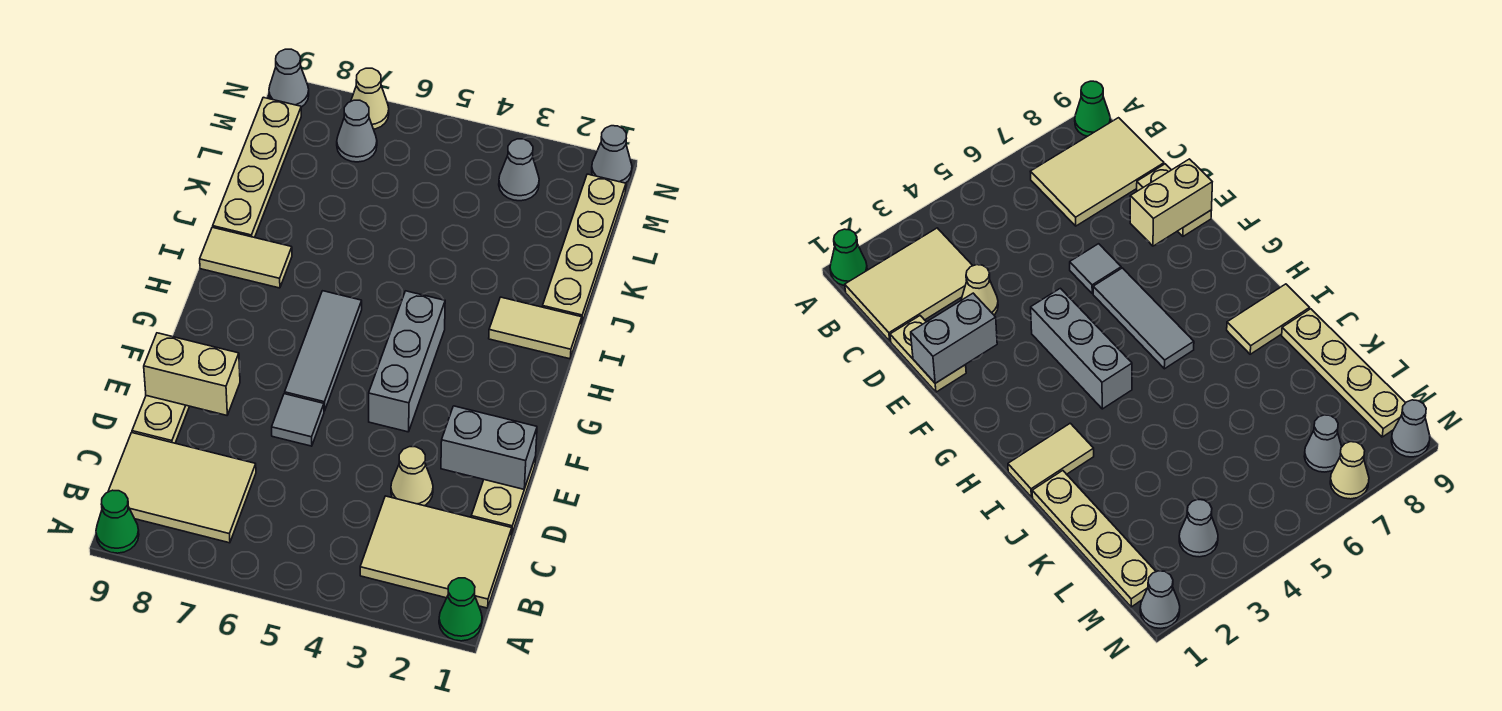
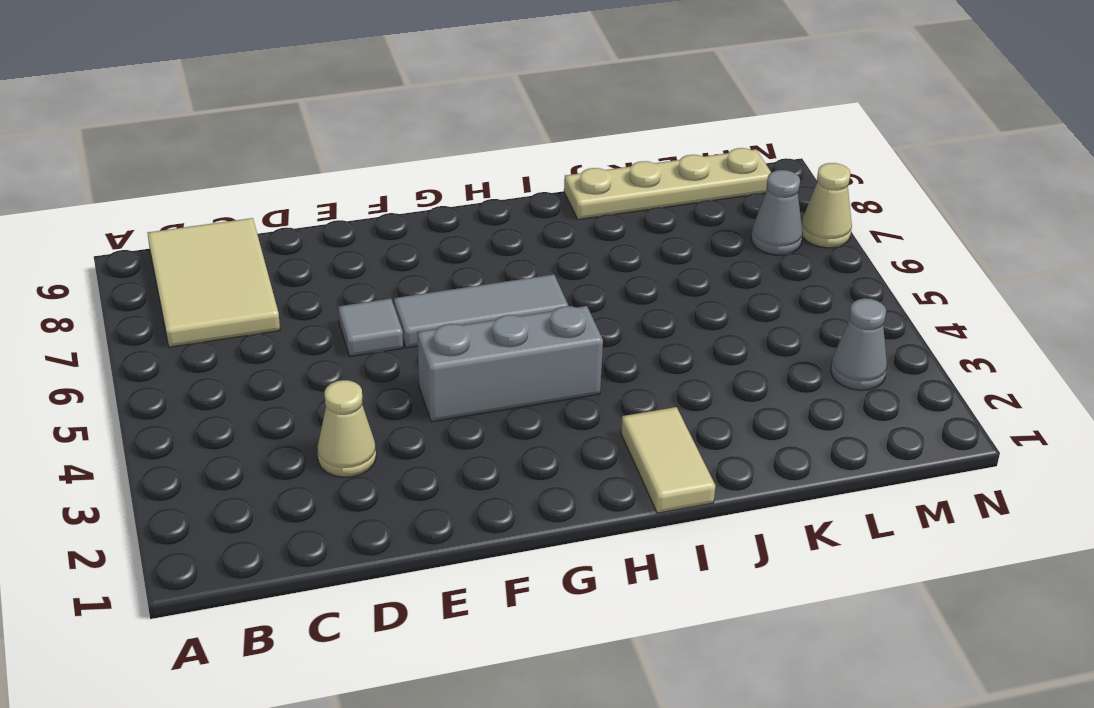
none -> green cone A1 level 1
none -> green cone A9 level 1
none -> tan tile B1:C3 level 1

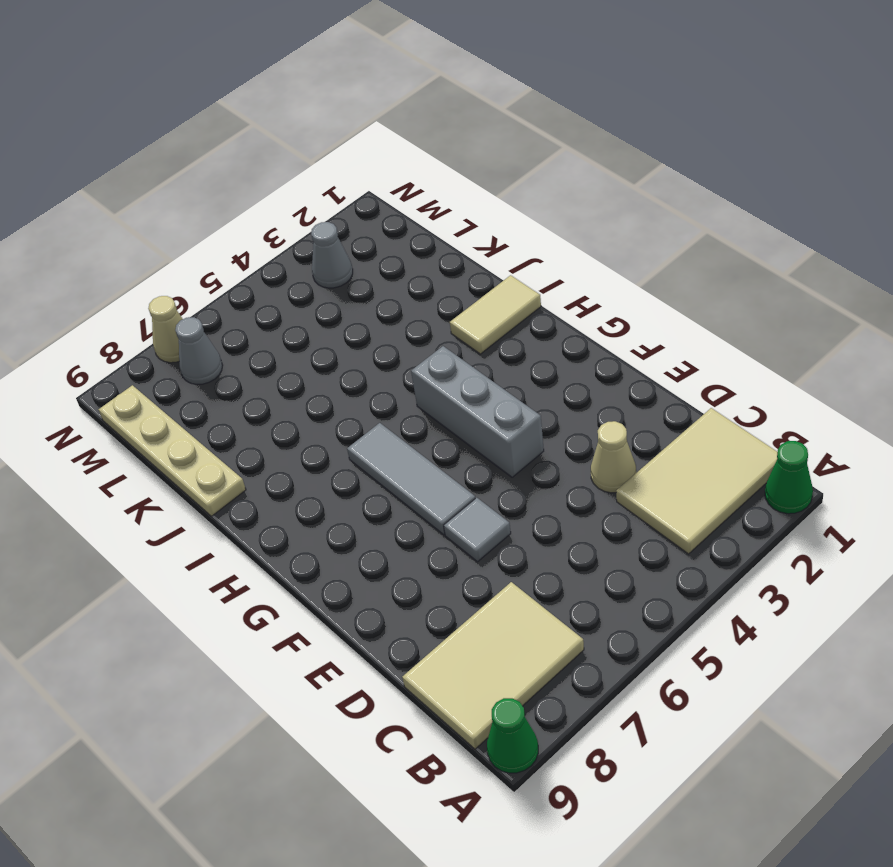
none -> tan plate D1:E1 level 1
none -> tan plate D9:E9 level 1
none -> tan tile I8:I9 level 1

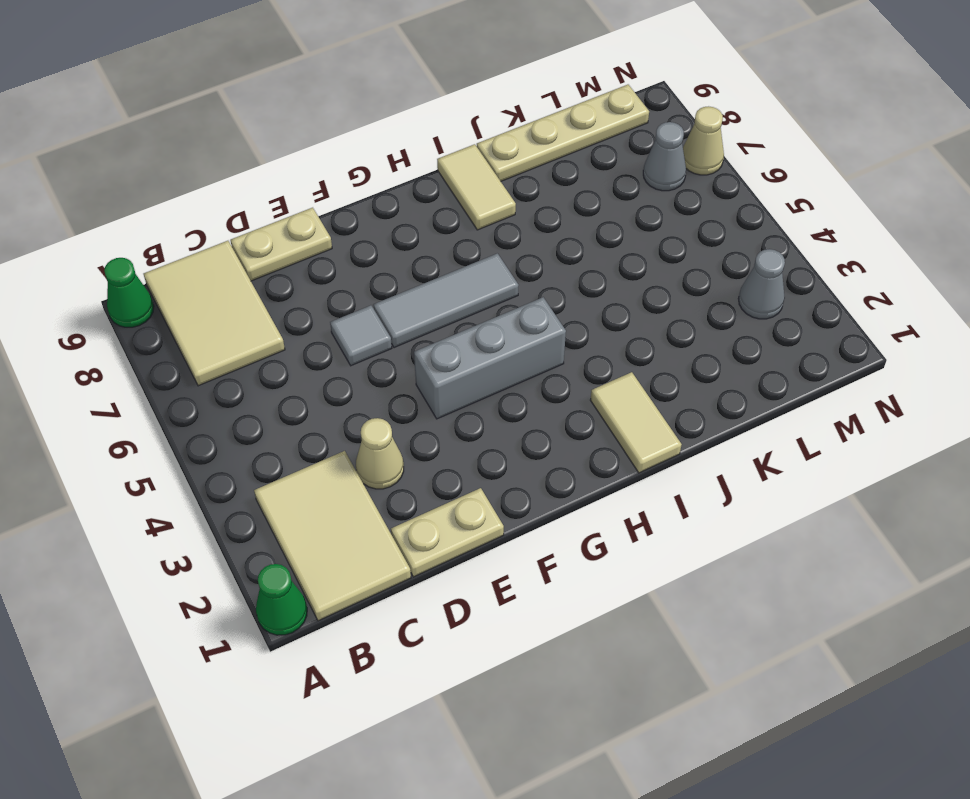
none -> tan plate J1:M1 level 1
none -> grey cone N1 level 1
none -> grey cone N9 level 1

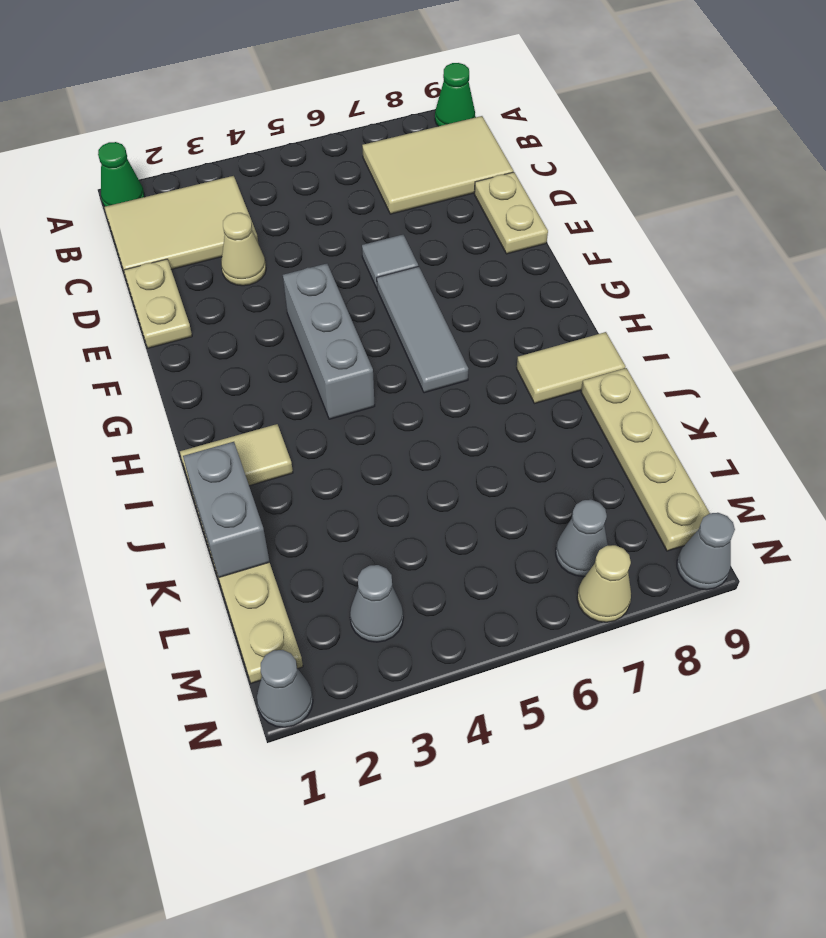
grey brick J1:K1 level 2 -> grey brick E1:E2 level 2
none -> tan brick E8:E9 level 2

